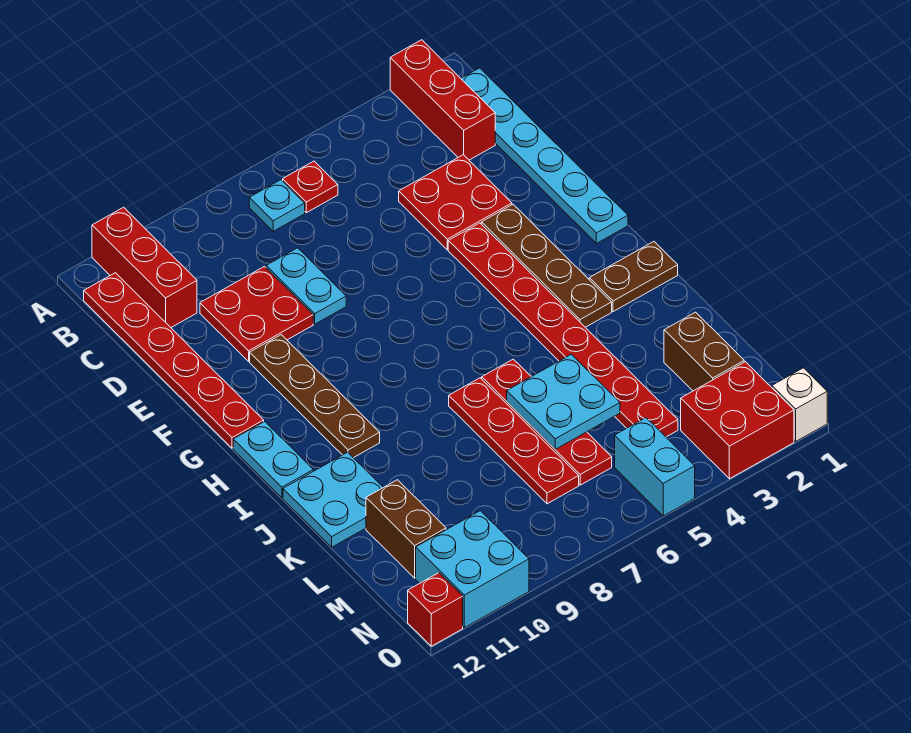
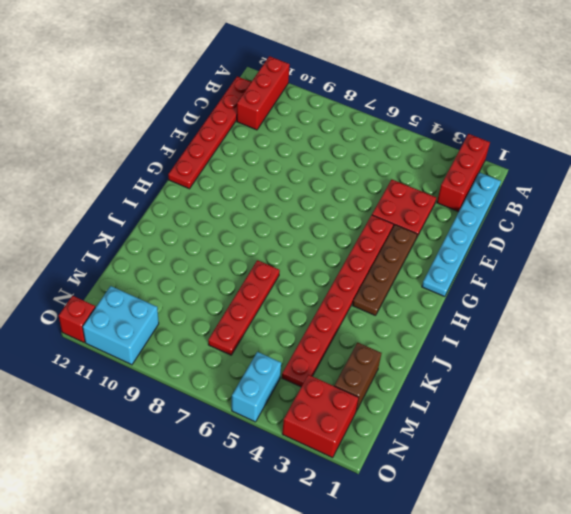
none -> red plate B6 level 1
none -> cyan plate B7 level 1
none -> cyan plate D8:E8 level 1

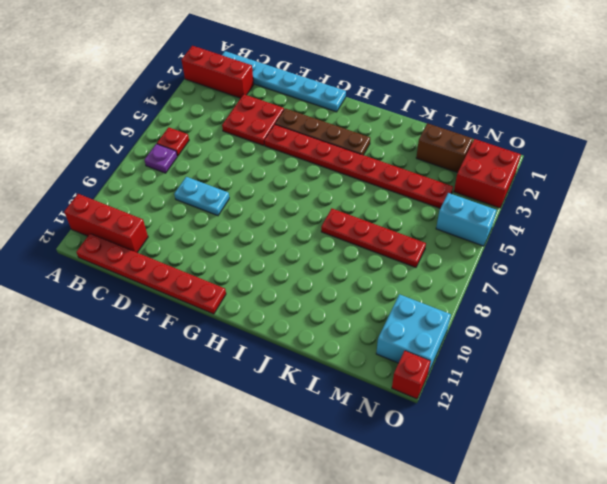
purple plate B7 level 1 -> cyan plate B7 level 1
none -> red plate D9:E10 level 1
none -> brown plate F10:I10 level 1
none -> cyan plate H12:I12 level 1

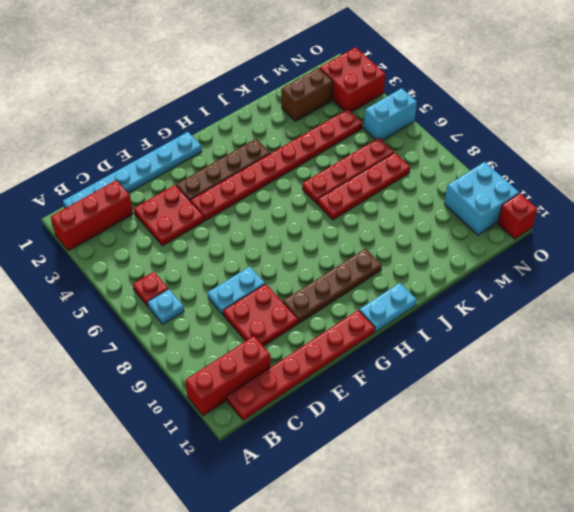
none -> brown plate I1:I2 level 1
none -> cyan plate J11:K12 level 1
none -> brown brick L11:M11 level 1

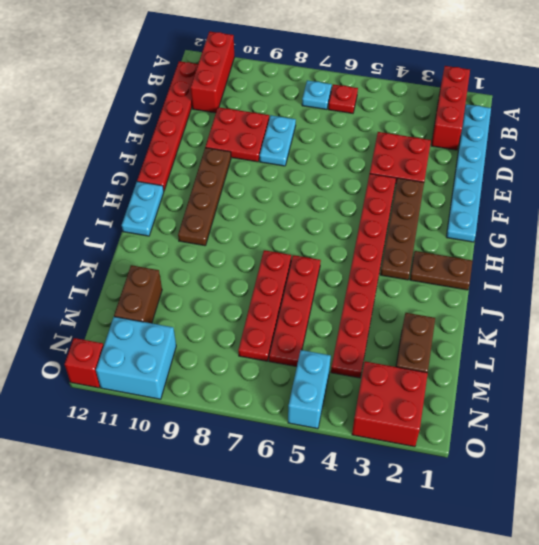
none -> cyan plate J11:K12 level 1
none -> white brick O1 level 1
none -> cyan plate K5:L6 level 2

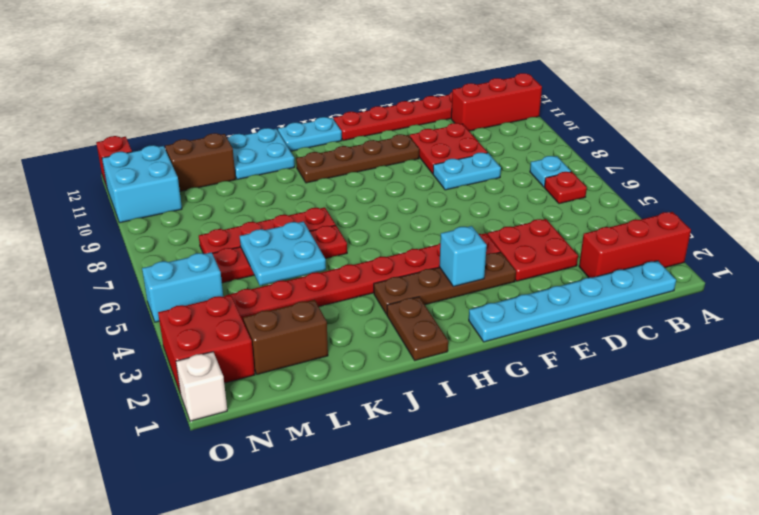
cyan brick G3 level 2 -> none

